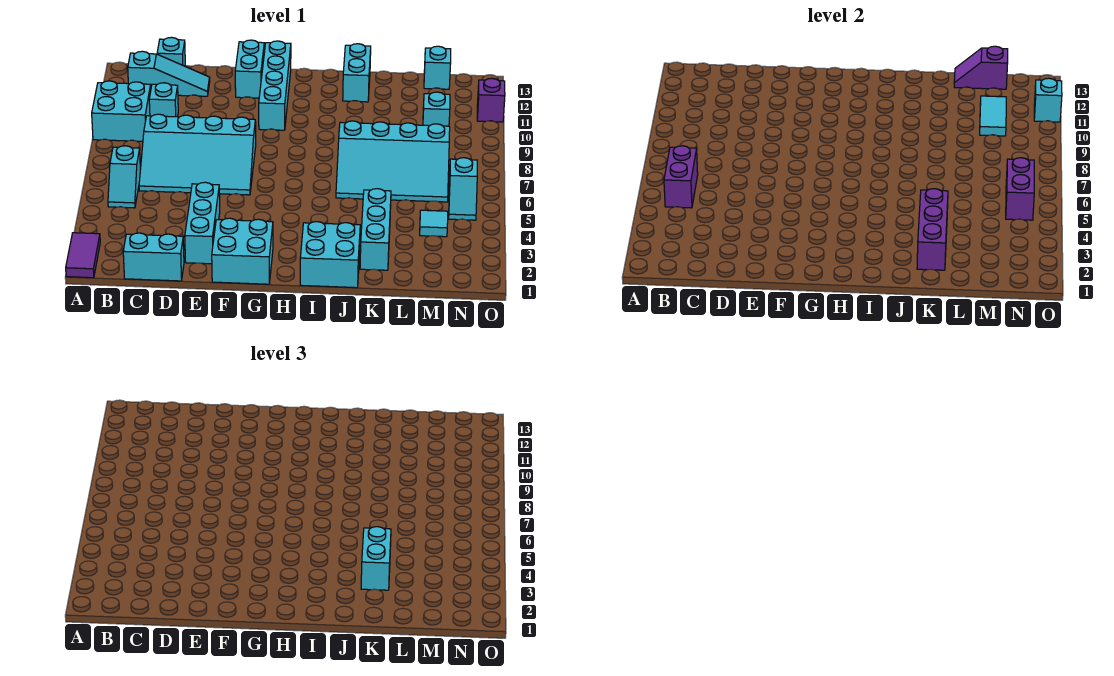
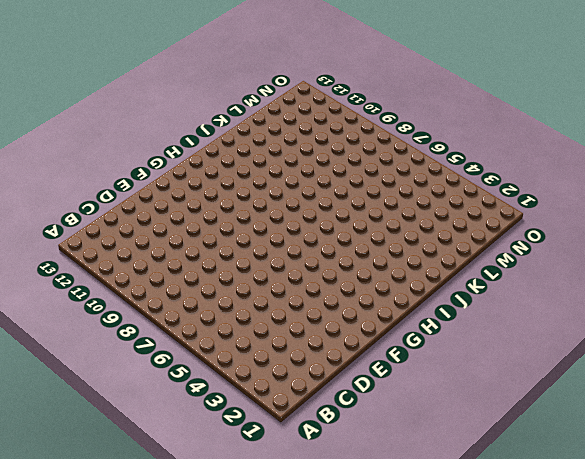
none -> purple tile A1:A2 level 1
none -> cyan brick A9:B10 level 1
none -> cyan slope B5:B6 level 1 top 6

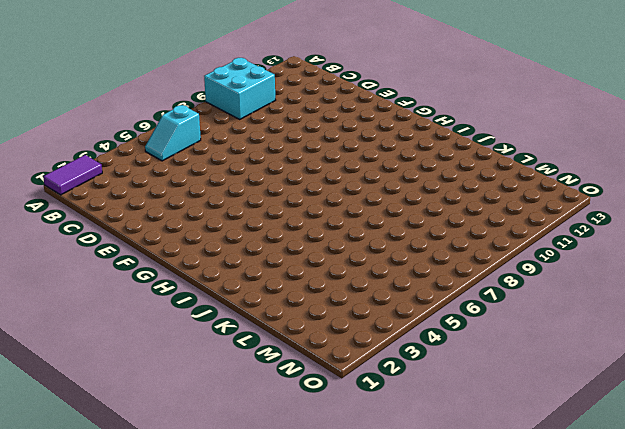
none -> cyan slope B12:D12 level 1 top B
none -> cyan brick C1:D1 level 1
none -> cyan slope C6:F8 level 1 top 8

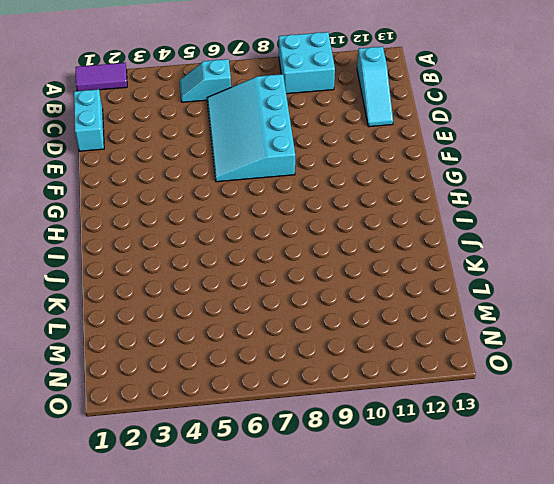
none -> cyan brick C10 level 1
none -> cyan brick C13 level 1
none -> cyan brick E2:E4 level 1

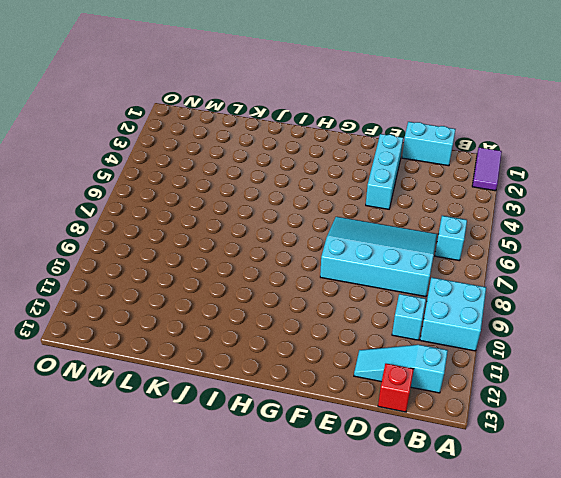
red brick C13 level 1 -> cyan brick C13 level 1
none -> cyan brick F1:G2 level 1
none -> cyan brick F12:F13 level 1
none -> cyan brick G10:G13 level 1

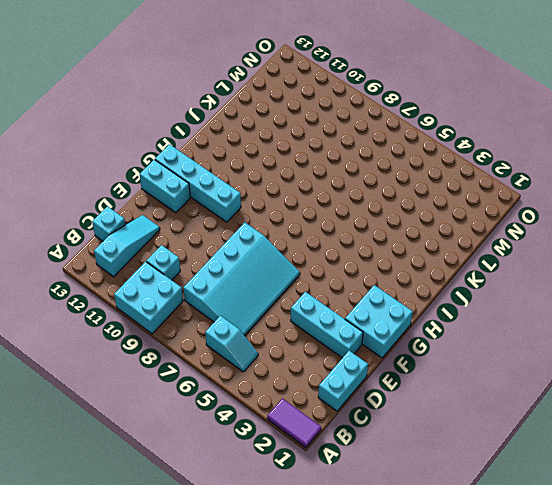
none -> cyan brick I1:J2 level 1
none -> cyan slope J6:M8 level 1 top 8
none -> cyan brick J12:J13 level 1

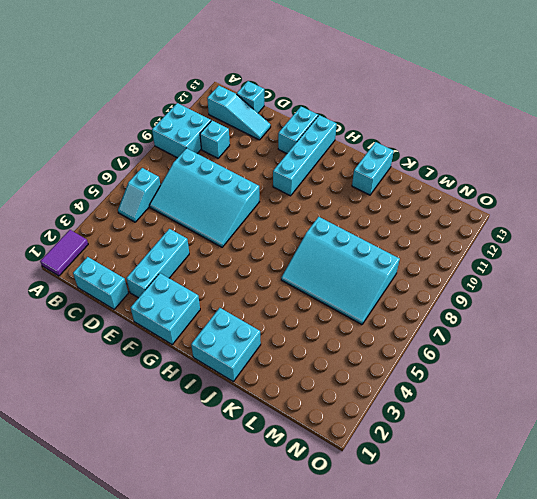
none -> cyan brick K2:K4 level 1
none -> cyan tile M4 level 1
none -> cyan brick M10 level 1

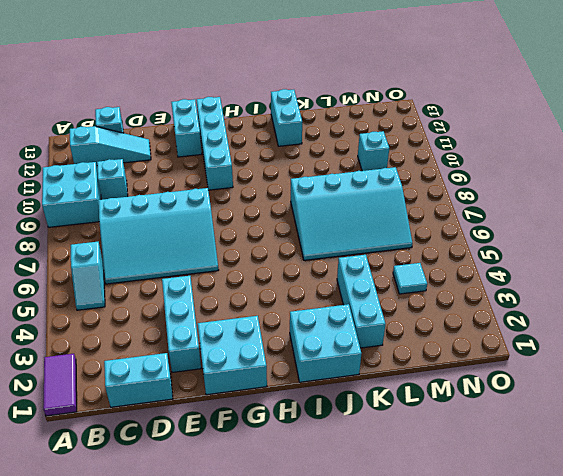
none -> cyan brick M13 level 1
none -> cyan slope N5:N6 level 1 top 6
none -> purple brick O11 level 1

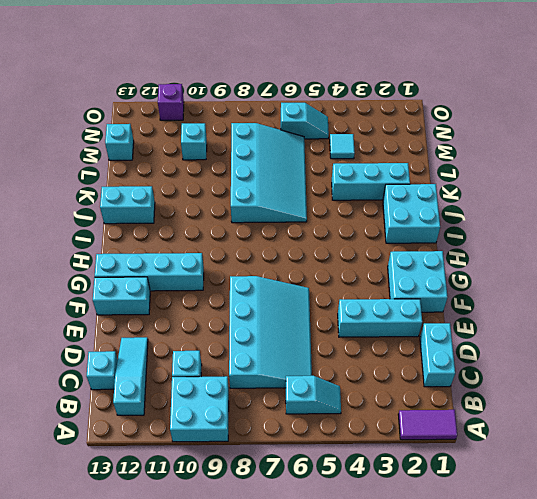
none -> purple brick B5:B6 level 2
none -> purple brick K2:K4 level 2
none -> purple slope L13:M13 level 2 top M

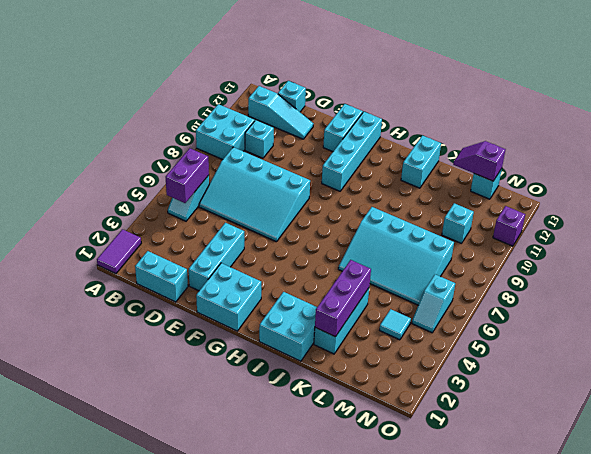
none -> cyan tile M10:M11 level 2
none -> purple brick N5:N6 level 2
none -> cyan brick O11 level 2

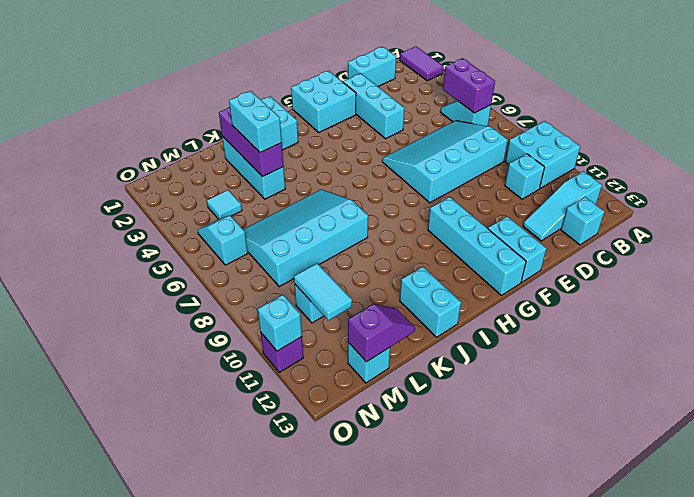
none -> purple brick N5:N6 level 2

